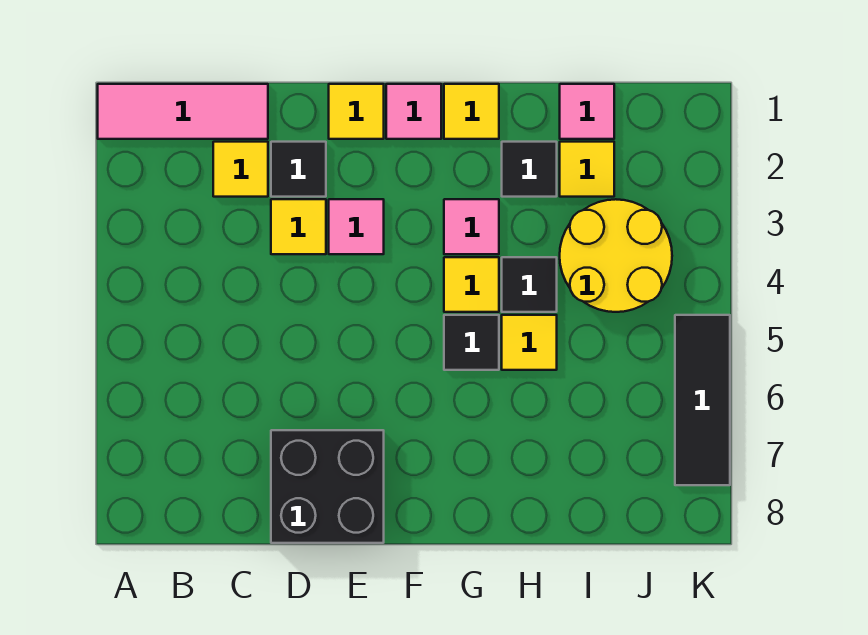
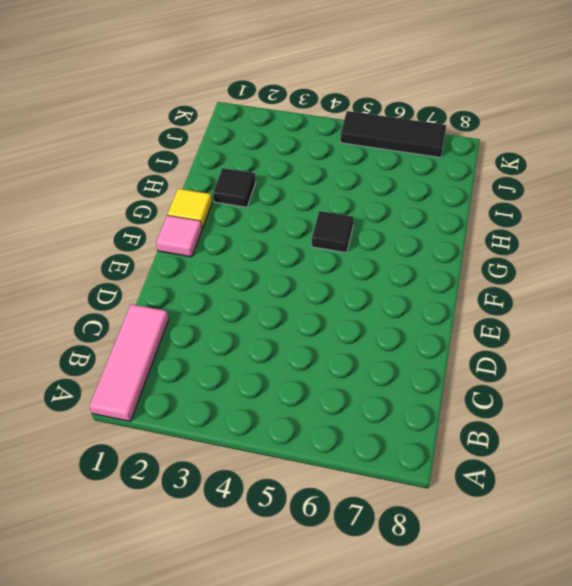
none -> yellow tile C2 level 1
none -> black tile D2 level 1
none -> yellow tile D3 level 1

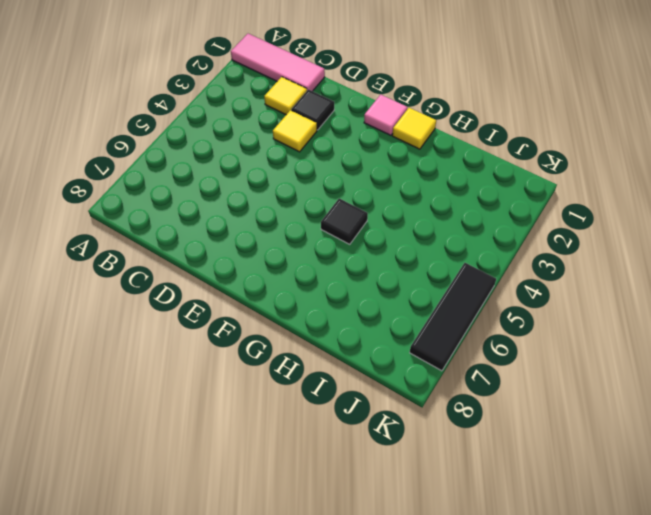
none -> black brick D7:E8 level 1
none -> yellow tile E1 level 1
none -> pink tile E3 level 1

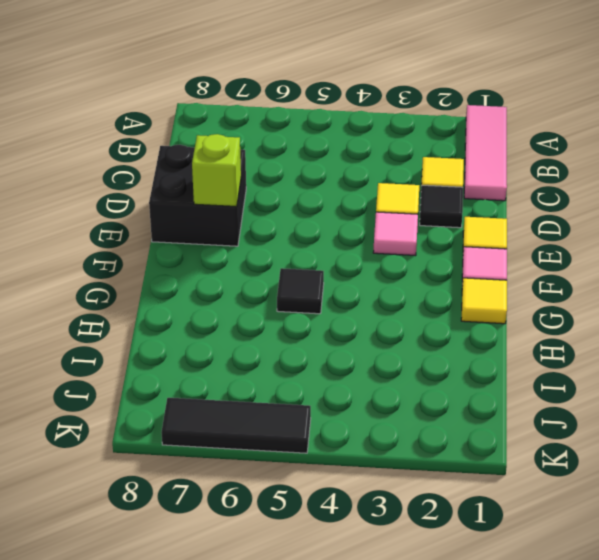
lime brick E7 level 2 -> none
none -> pink tile G3 level 1
none -> yellow tile G4 level 1
none -> black tile H2 level 1

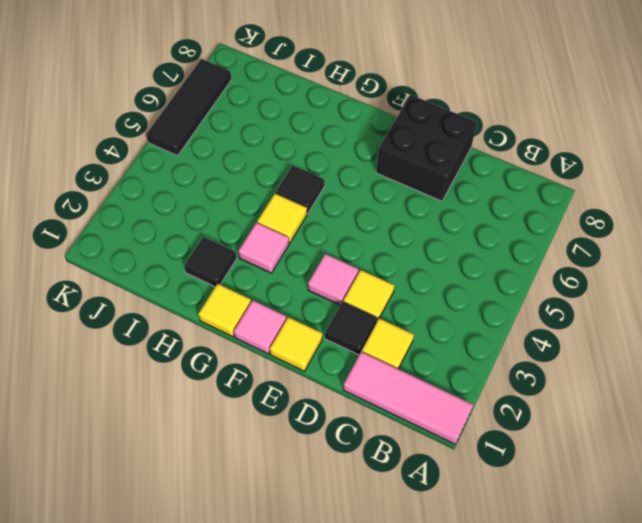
none -> black tile H4 level 1
none -> yellow tile H5 level 1
none -> pink tile I1 level 1

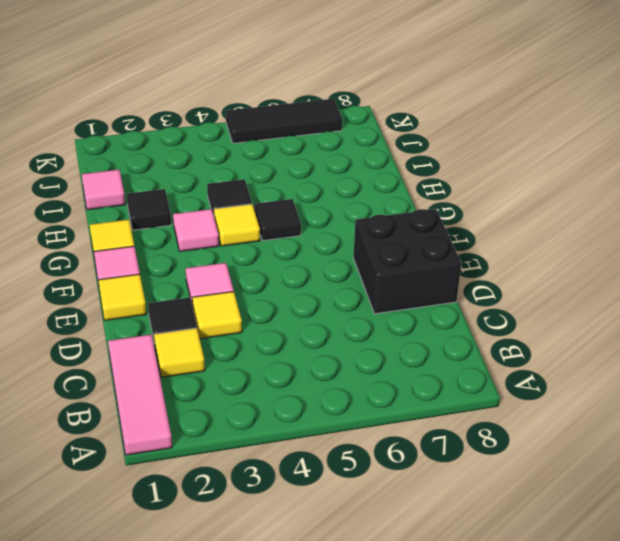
none -> yellow tile H5 level 1
none -> yellow tile I2 level 1
none -> yellow round brick I3:J4 level 1

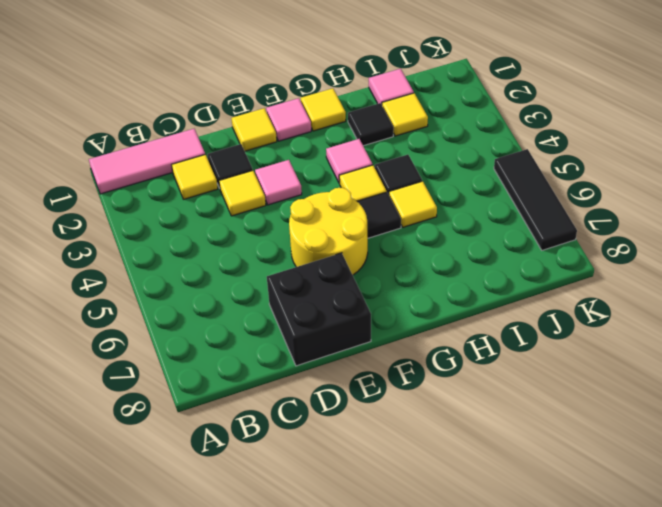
yellow round brick E5:F6 level 1 -> yellow round brick I3:J4 level 1

